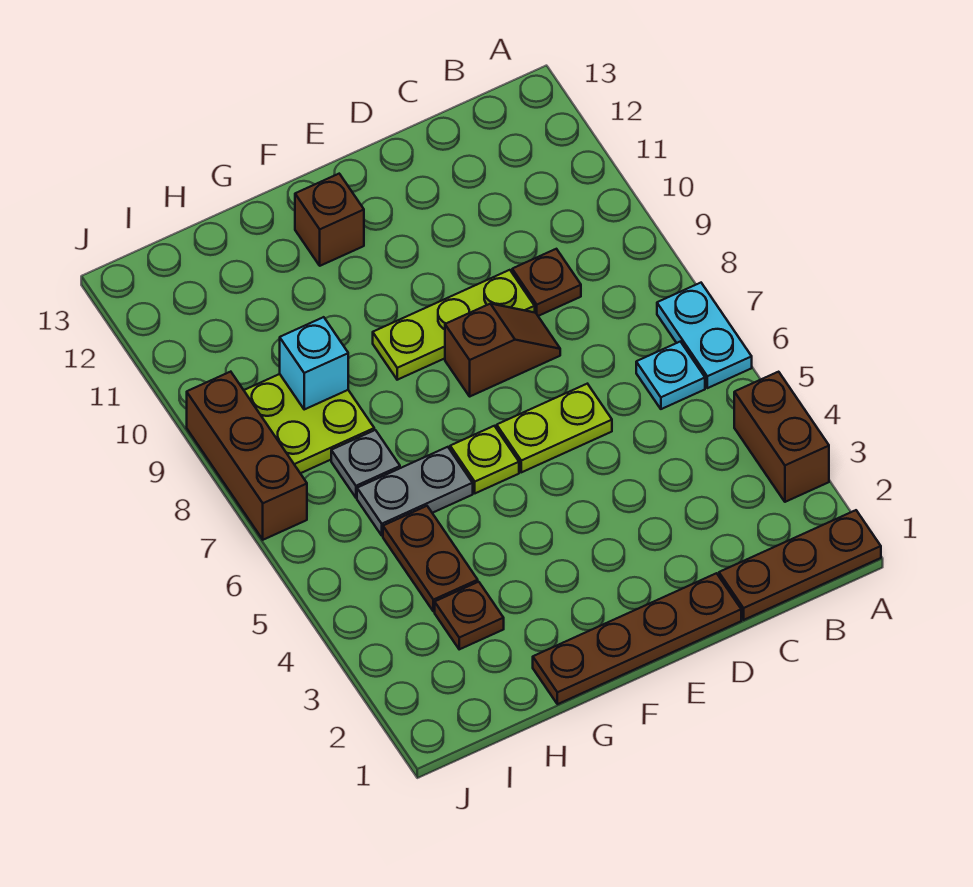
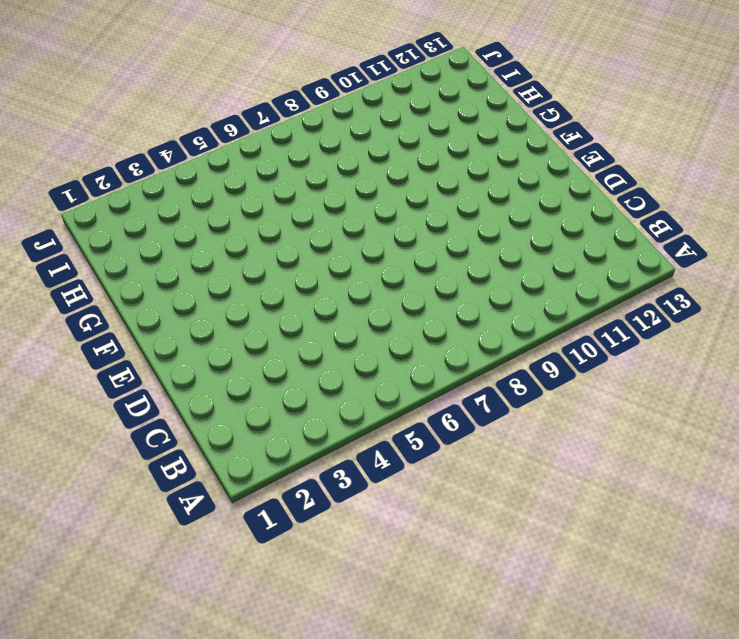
none -> brown plate A1:C1 level 1
none -> brown brick A3:A4 level 1
none -> cyan plate A6:A7 level 1

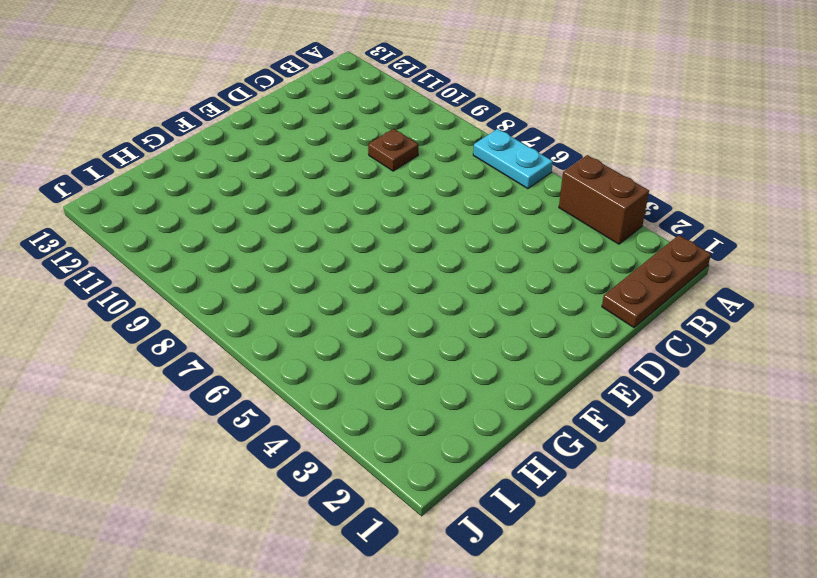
none -> cyan plate B6 level 1
none -> brown plate D1:G1 level 1
none -> lime plate D6:E6 level 1

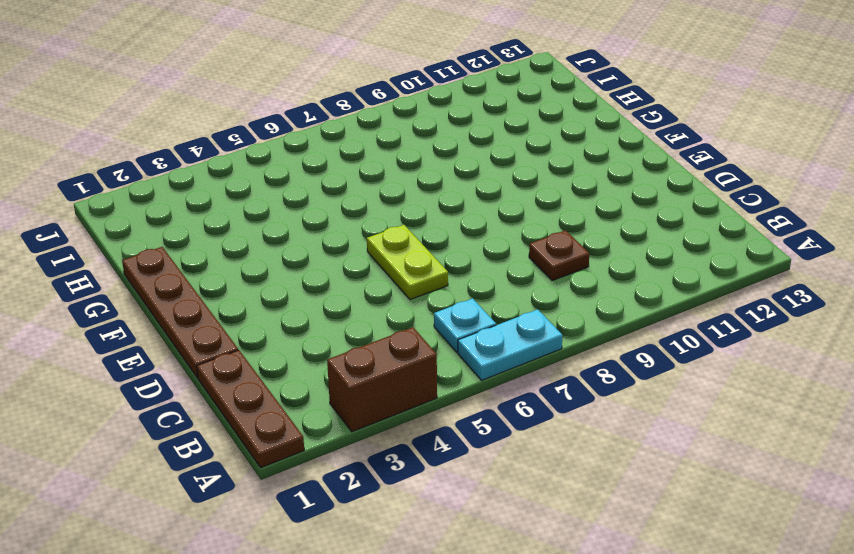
none -> brown slope D8:E8 level 1 top E
none -> lime plate D9:F9 level 1
none -> lime plate F6 level 1

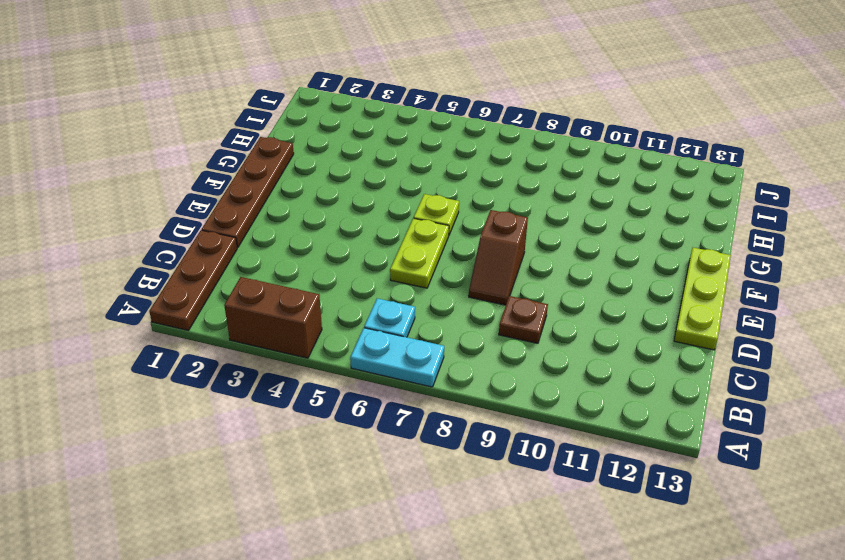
lime plate D13:F13 level 1 -> lime plate D9:F9 level 1
none -> brown brick F12 level 1
none -> grey plate G6:H6 level 1
none -> brown plate H3 level 1

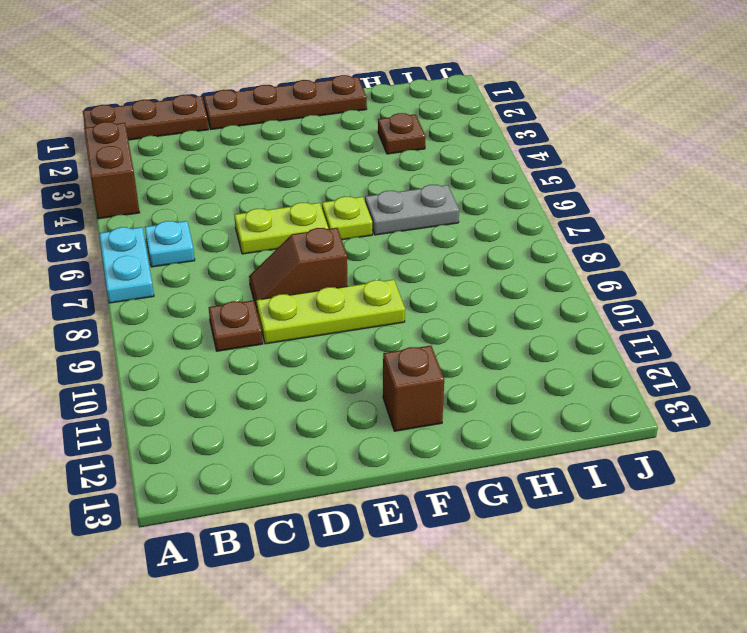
none -> brown plate H4:H5 level 1
none -> grey plate H7 level 1
none -> lime plate H8:I9 level 1

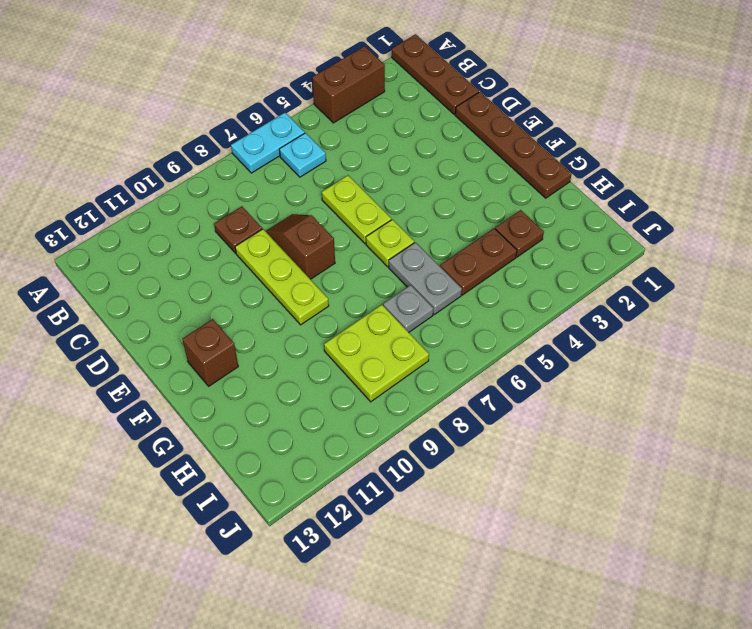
none -> brown brick J7:J9 level 1
none -> cyan brick H9 level 2

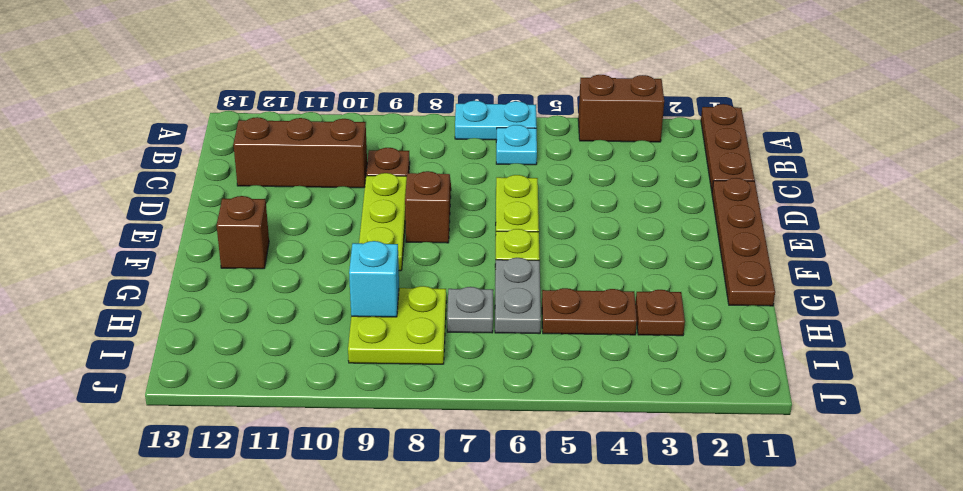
brown brick C10:C12 level 1 -> brown brick J7:J9 level 1

